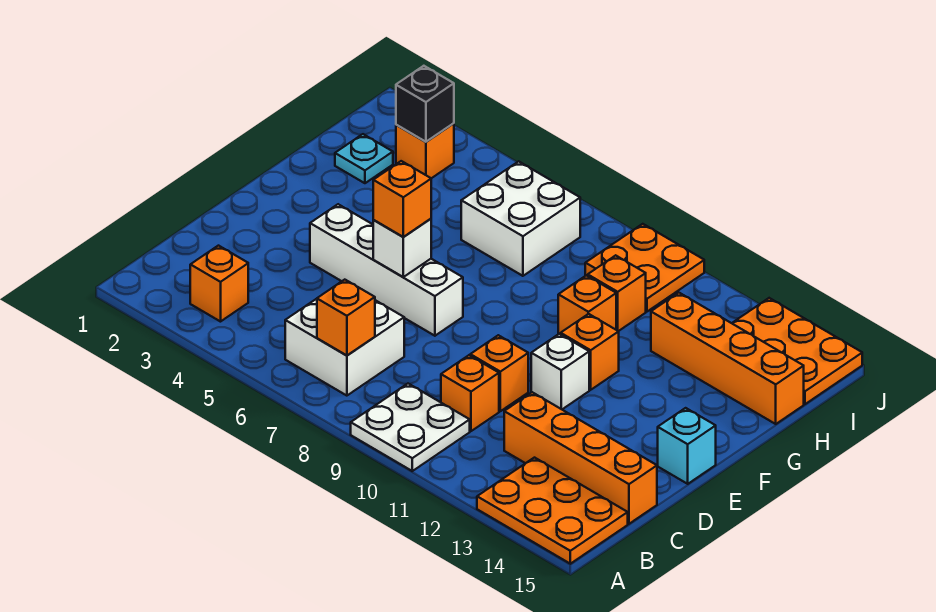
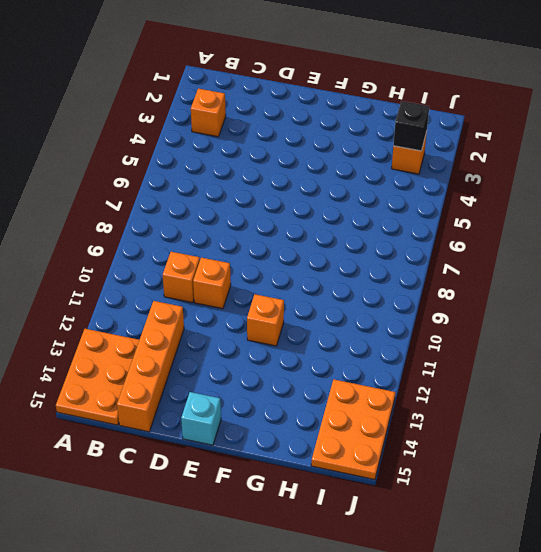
none -> white plate A9:B10 level 1
none -> white brick B6:C7 level 1
none -> white brick E4:E7 level 1

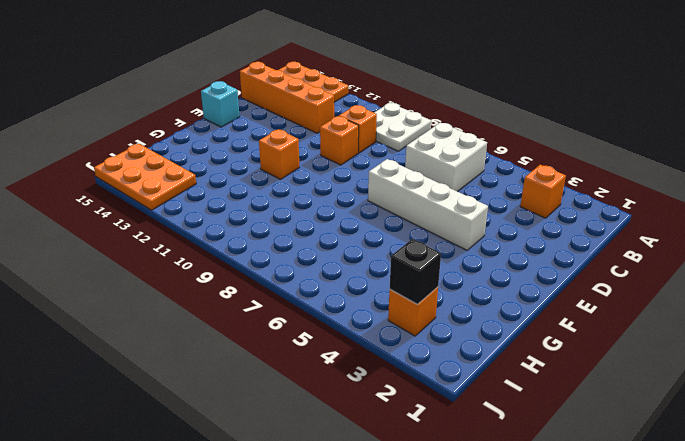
none -> white brick E11 level 1
none -> orange brick G10 level 1
none -> cyan plate H2 level 1

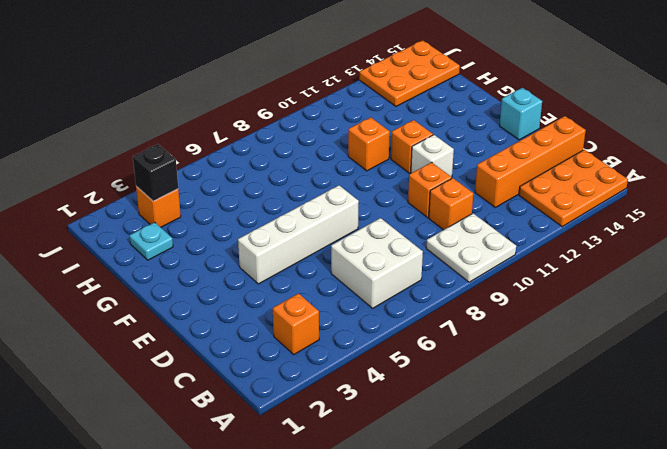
none -> white brick H6:I7 level 1
none -> orange brick H10 level 1
none -> orange brick H12:H15 level 1

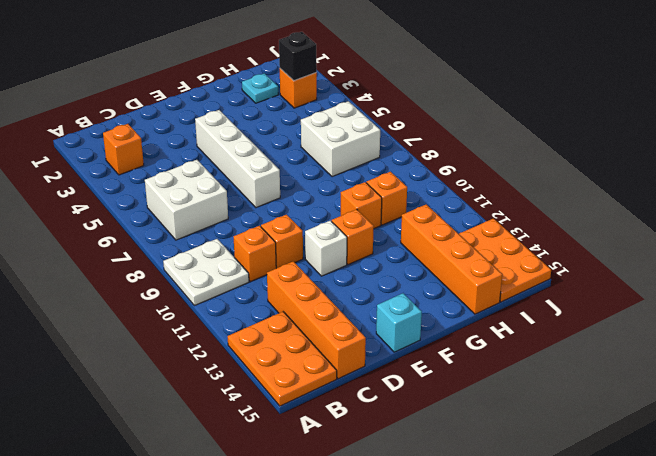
none -> orange plate I9:J10 level 1
none -> orange brick B7 level 2
none -> white brick E6 level 2

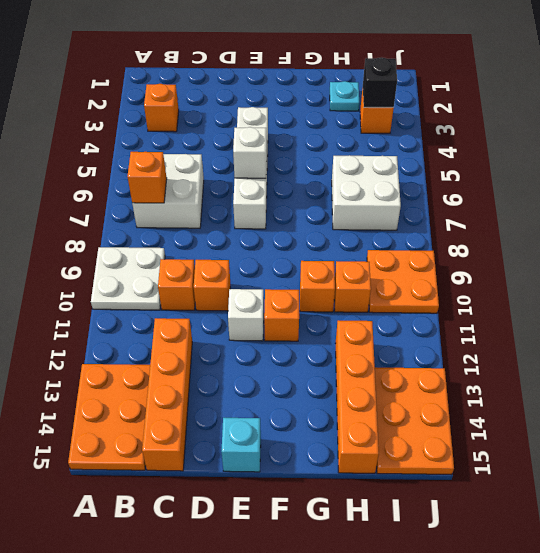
none -> orange brick E6 level 3

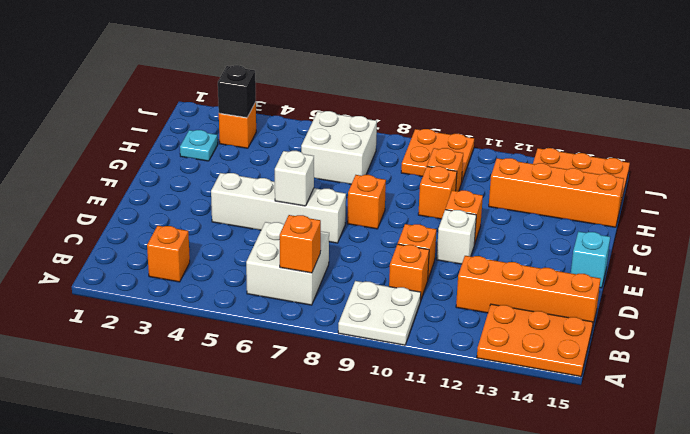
orange brick F8 level 1 -> orange brick E6 level 3

